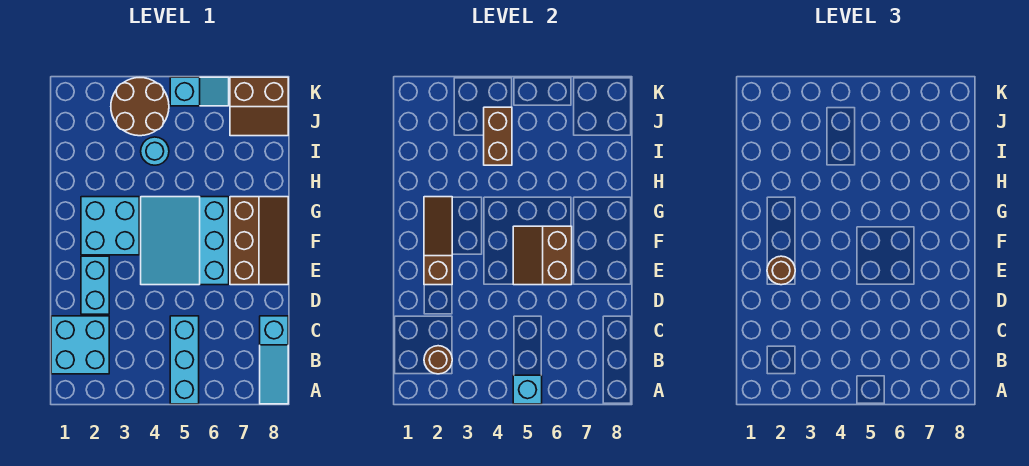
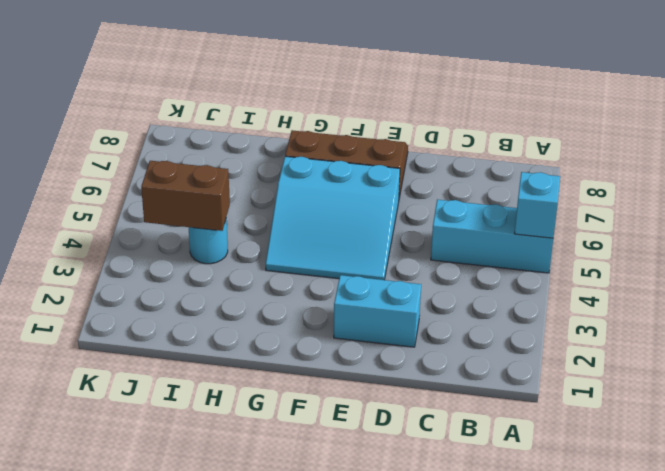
none -> cyan slope A8:C8 level 1 top C
none -> cyan brick B1:C2 level 1
none -> cyan brick F2:G3 level 1

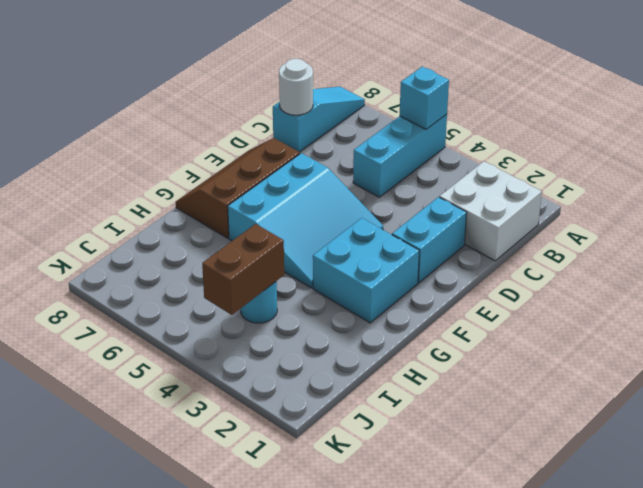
white brick B1:C2 level 1 -> cyan brick B1:C2 level 1
white round brick C8 level 2 -> none
none -> brown round brick J3:K4 level 1
none -> brown slope J7:K8 level 1 top K
none -> cyan slope K5:K6 level 1 top 5

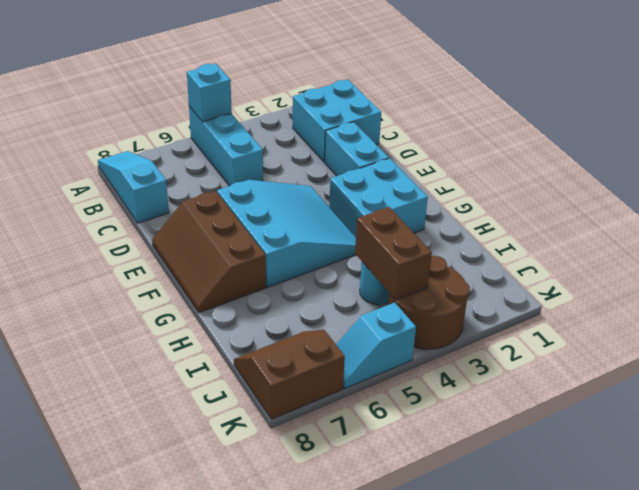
none -> brown round brick B2 level 2
none -> brown slope E2:G2 level 2 top E
none -> brown slope E5:F6 level 2 top 6

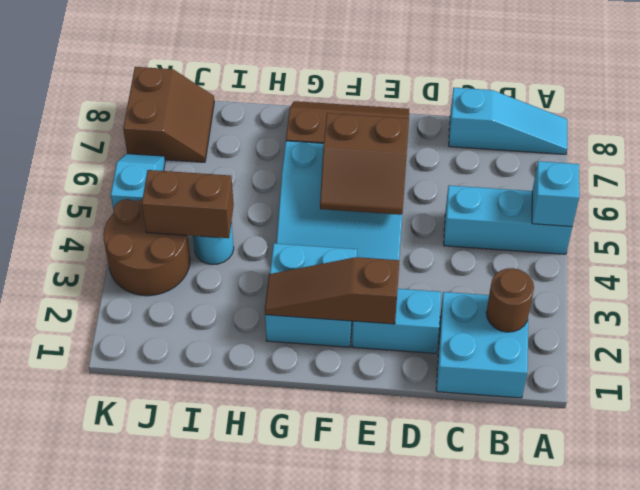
none -> brown round brick E2 level 3

